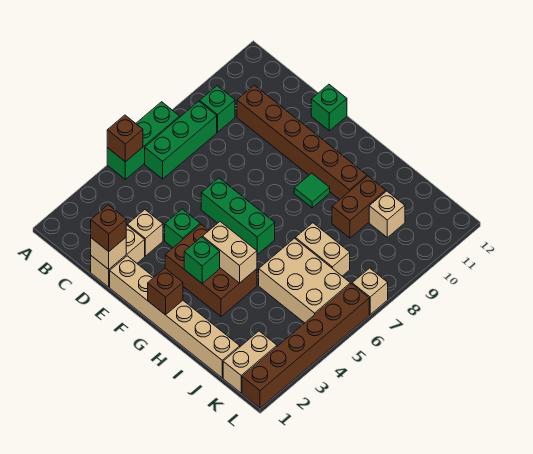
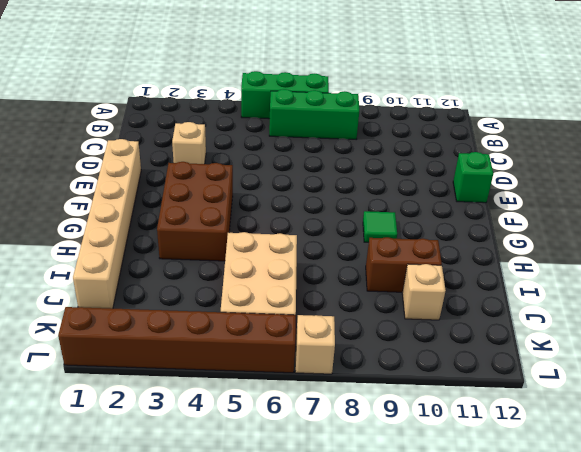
none -> green brick B9 level 1
none -> brown brick C10:H10 level 1
none -> tan brick D1:D2 level 1

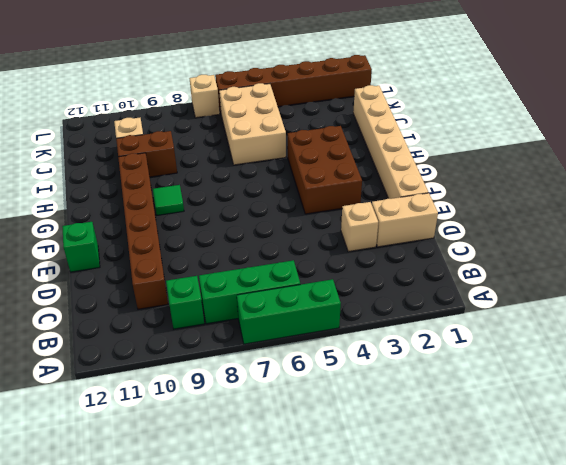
none -> green brick E4 level 1
none -> green brick E6:G6 level 1
none -> tan brick I7:J7 level 1

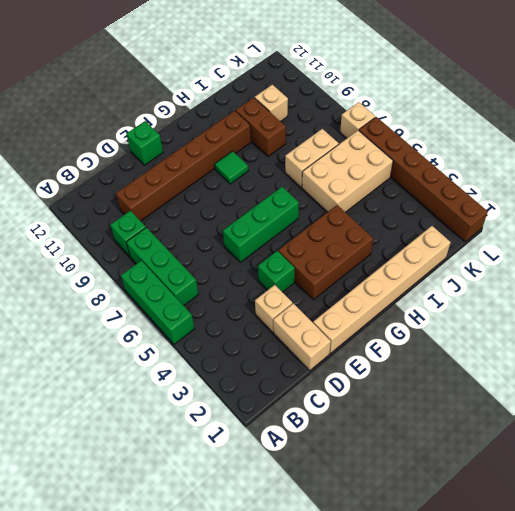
none -> tan brick K1:K2 level 1
none -> brown brick A5 level 2
none -> tan brick D1 level 2

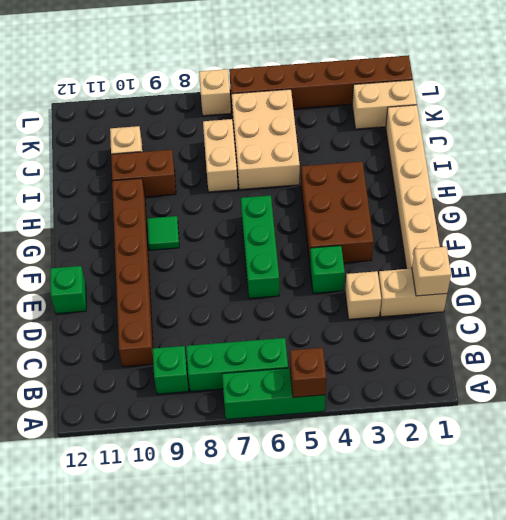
none -> brown brick G1 level 2
none -> green brick G3 level 2
none -> tan brick G4:H4 level 2

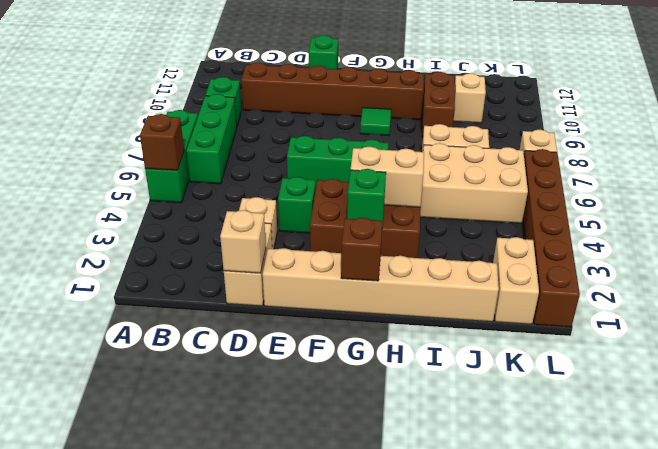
none -> brown brick D1 level 3

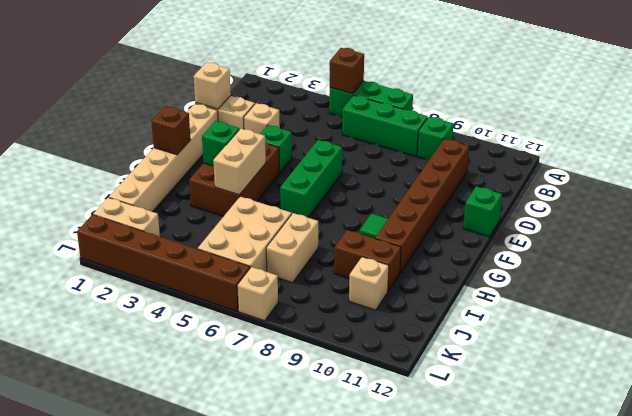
none -> brown brick D1 level 3

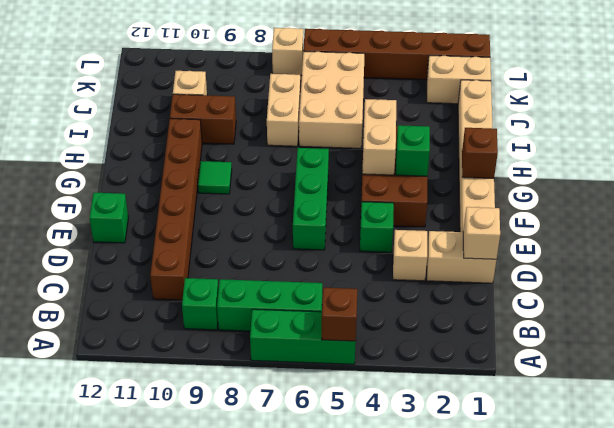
none -> brown brick D1 level 3

